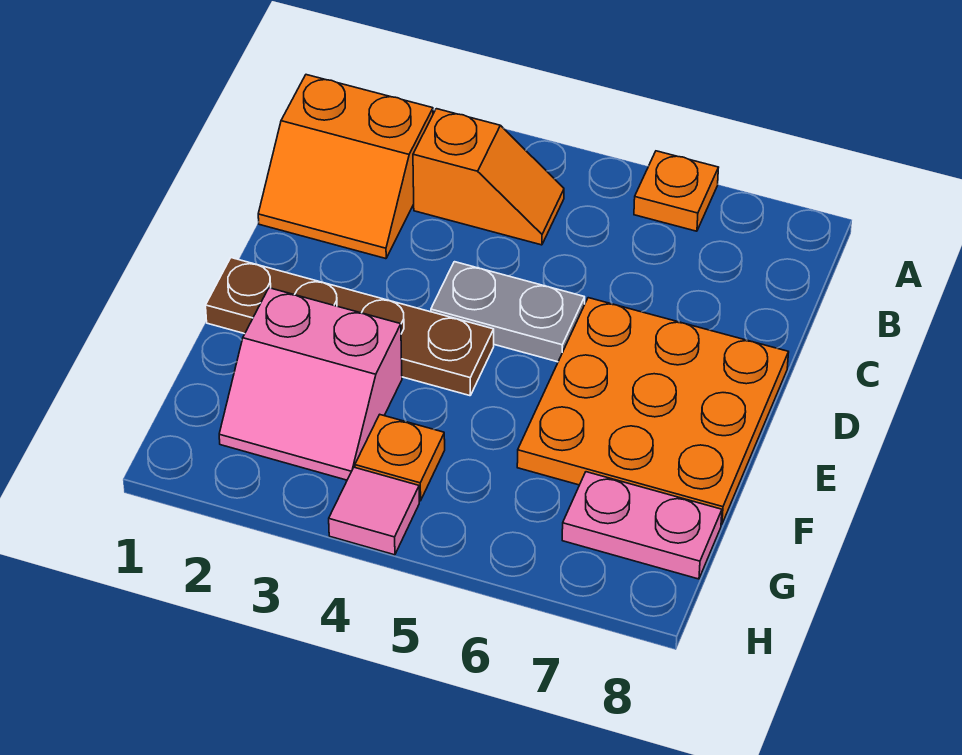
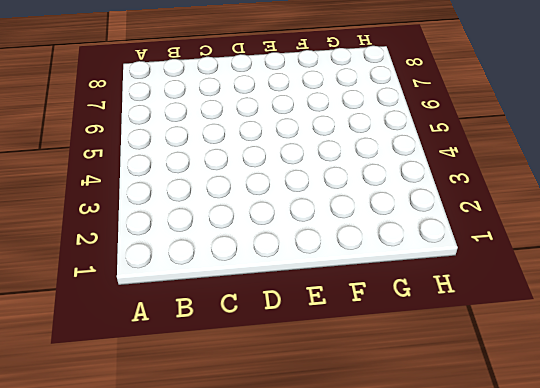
none -> orange plate A6 level 1
none -> orange slope B1:C2 level 1 top B

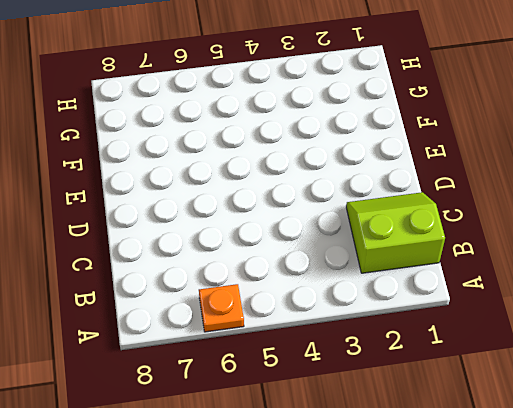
lime slope B1:C2 level 1 top B -> orange slope B1:C2 level 1 top B
none -> orange slope B3:B4 level 1 top 3
none -> grey plate D4:D5 level 1

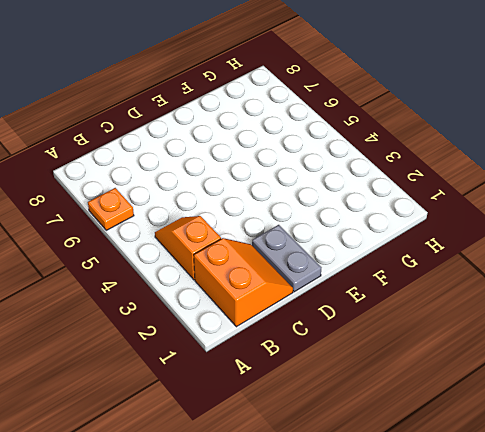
grey plate D1:D2 level 1 -> grey plate D4:D5 level 1
none -> orange plate D6:F8 level 1
none -> brown plate E1:E4 level 1

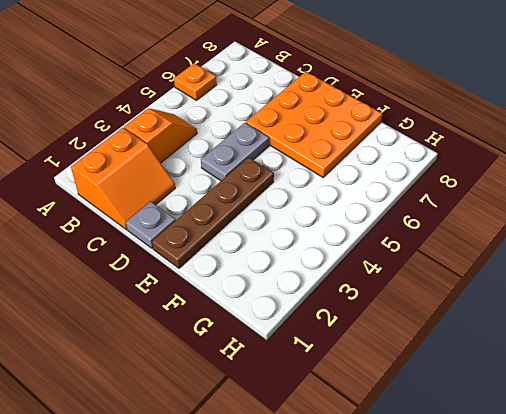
grey plate D1 level 1 -> none
none -> pink slope F2:G3 level 1 top F
none -> orange plate G4 level 1

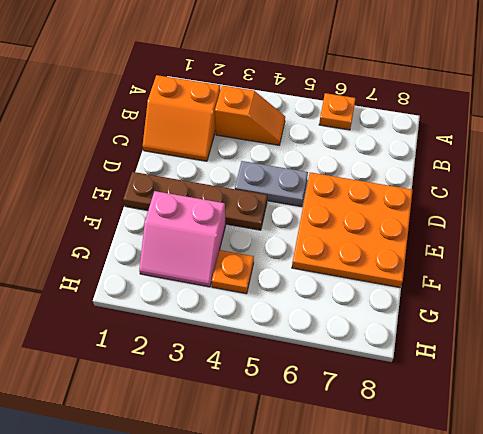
none -> pink plate G7:G8 level 1
none -> pink tile H4 level 1

